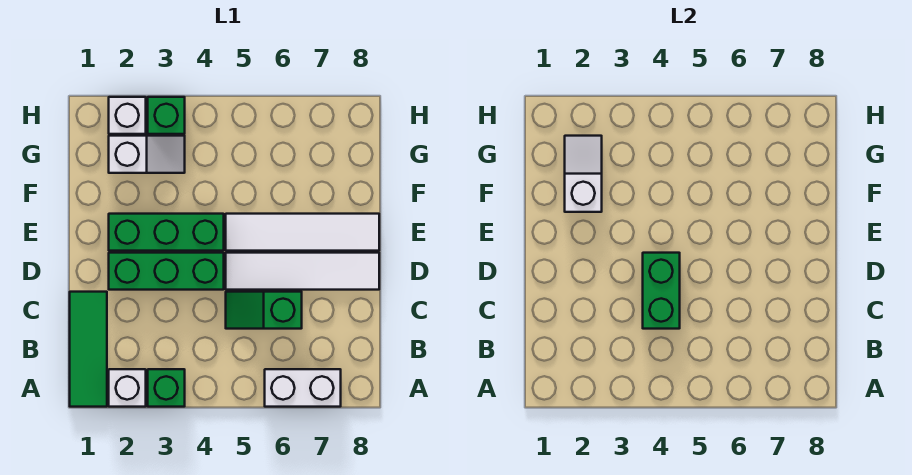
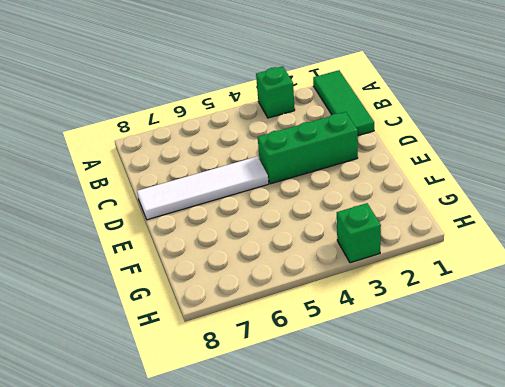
none -> white brick A2 level 1
none -> white brick A6:A7 level 1
none -> green slope C5:C6 level 1 top 6

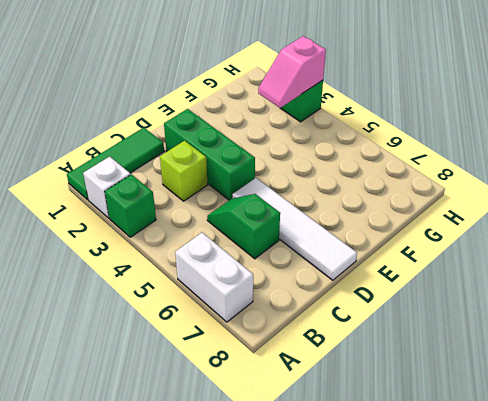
lime brick C3 level 1 -> none
pink slope G3:H3 level 2 top H -> none
none -> green brick E2:E4 level 1
none -> white tile E5:E8 level 1
none -> white slope G2:G3 level 1 top 2

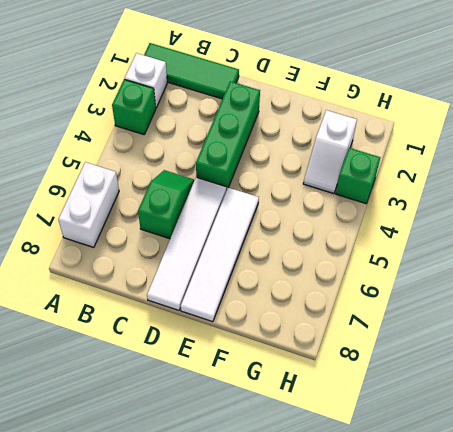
none -> green brick E2:E4 level 1
none -> white brick H2 level 1
none -> green brick C4:D4 level 2

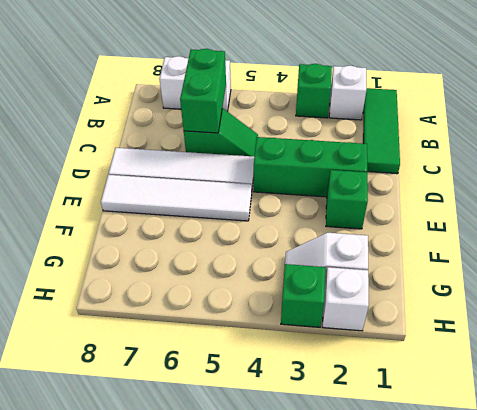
green brick B6:C6 level 2 -> green brick C4:D4 level 2
green brick E2 level 1 -> green brick E2:E4 level 1
none -> white slope F2:G2 level 2 top F

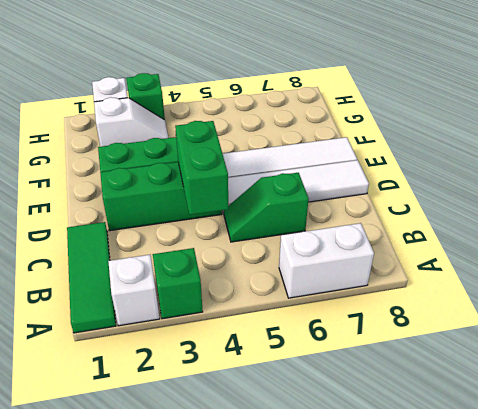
none -> white slope F2:G2 level 2 top F

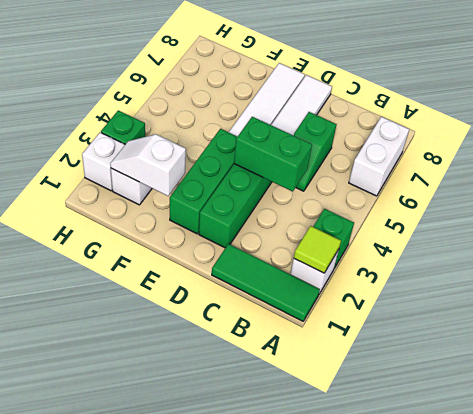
lime tile A2 level 2 -> none

